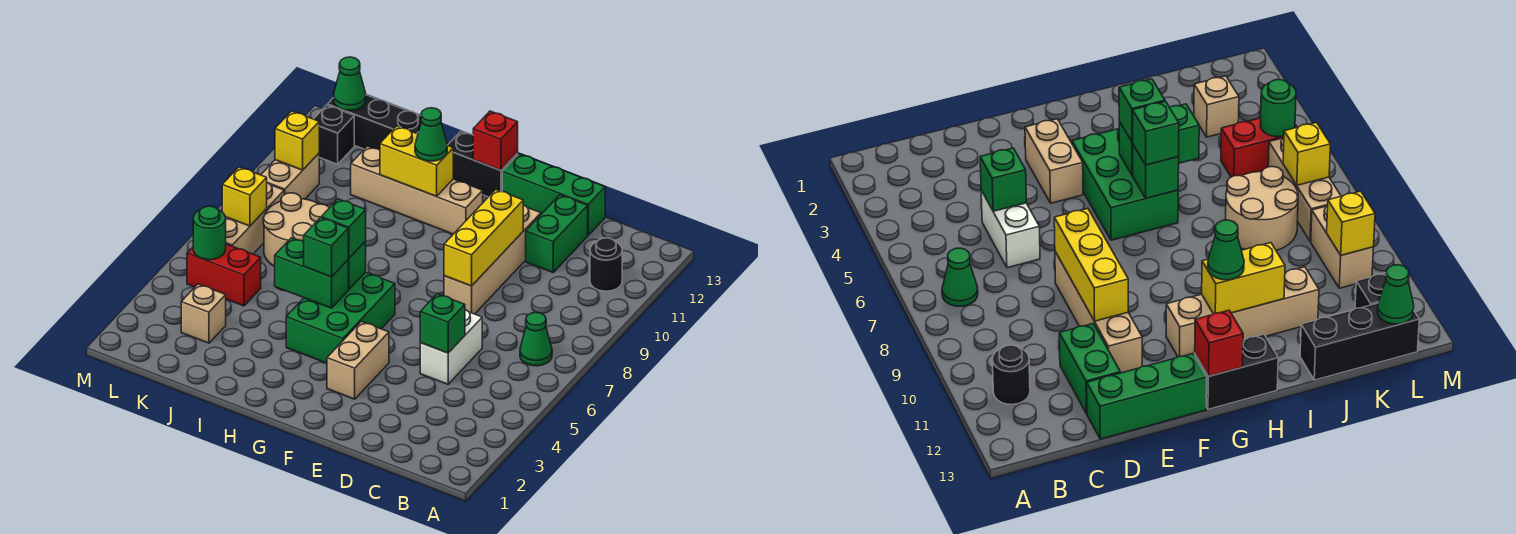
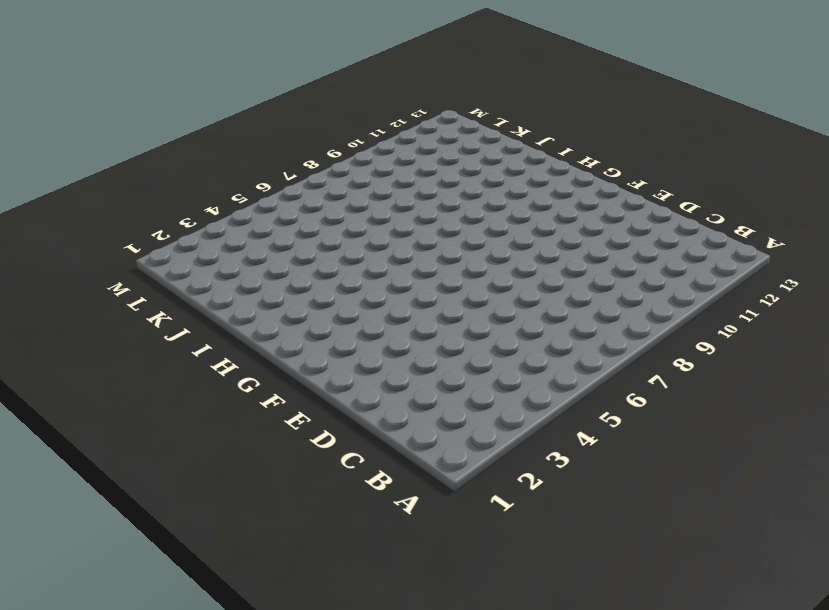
none -> green cone B7 level 1
none -> black round brick B11 level 1
none -> white brick D5:D6 level 1
none -> green brick D11:D12 level 1

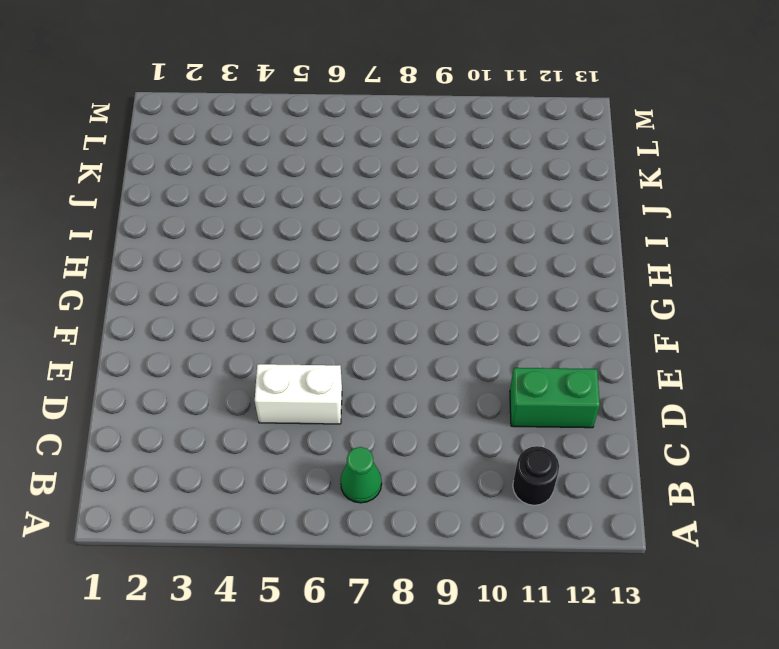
none -> green brick D13:F13 level 1
none -> tan brick E8:E11 level 1
none -> tan brick F3:F4 level 1
none -> green brick G4:H6 level 1

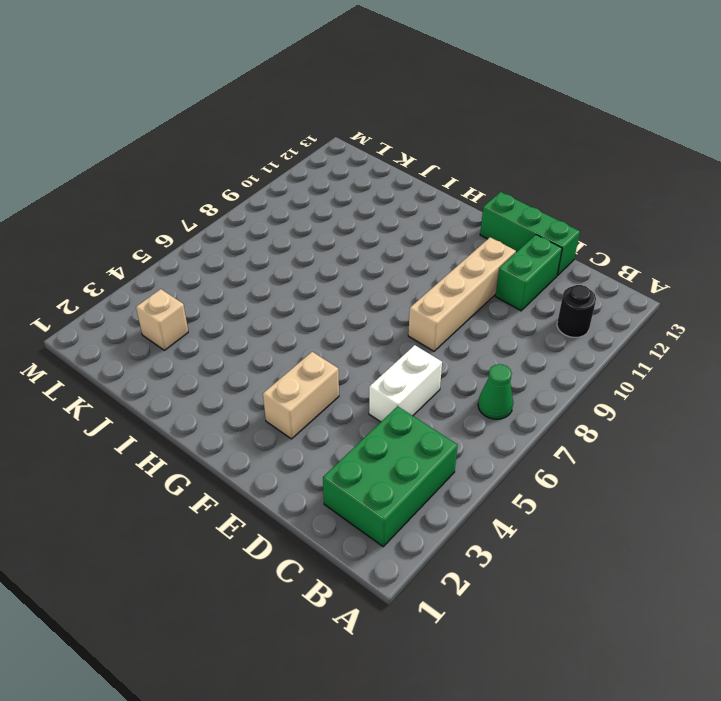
green brick B2:C4 level 1 -> green brick G4:H6 level 1
none -> tan brick G11:J11 level 1
none -> black brick G13:H13 level 1
none -> tan round brick J7:K8 level 1
none -> black brick J13:L13 level 1

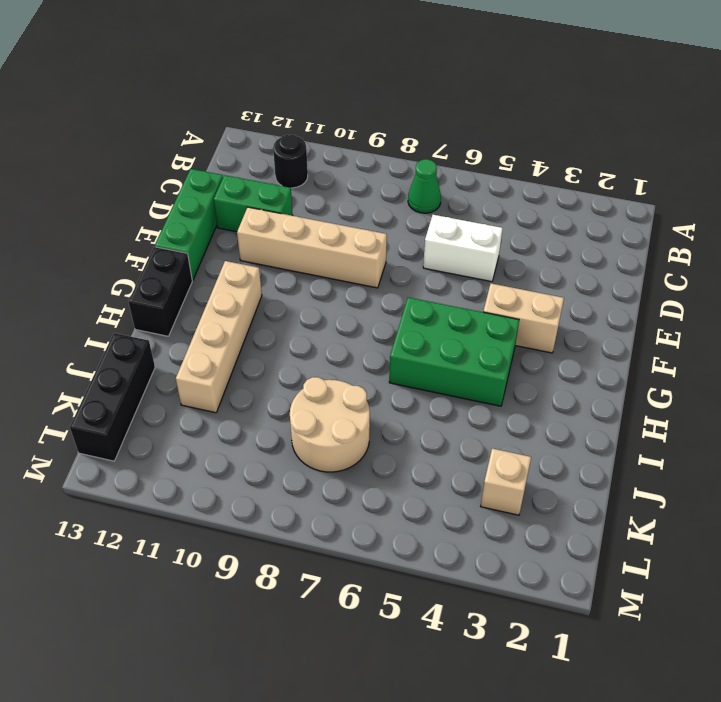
none -> red brick K5:L5 level 1
none -> tan brick L6:L8 level 1
none -> tan brick L9:L10 level 1
none -> black brick L12 level 1

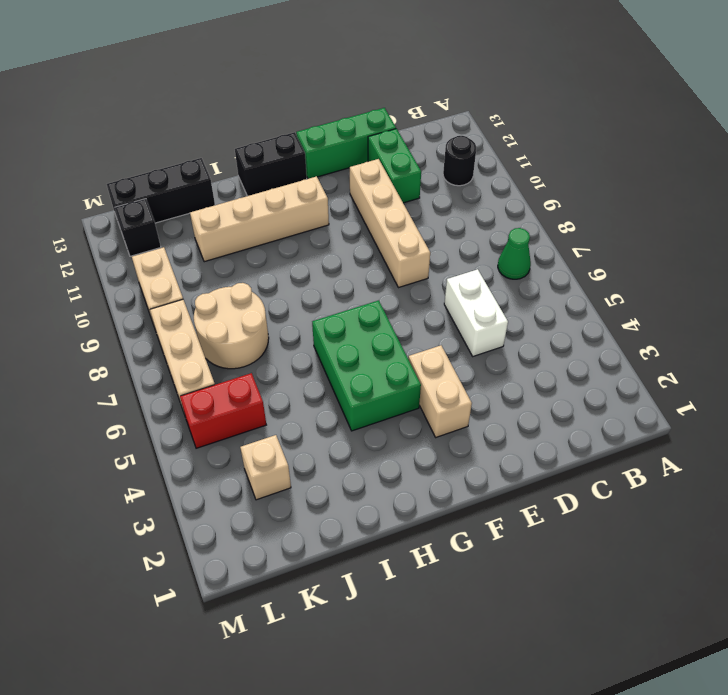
none -> green brick D5 level 2
none -> yellow brick E8:E10 level 2
none -> red brick G13 level 2
none -> green brick H5:I5 level 2

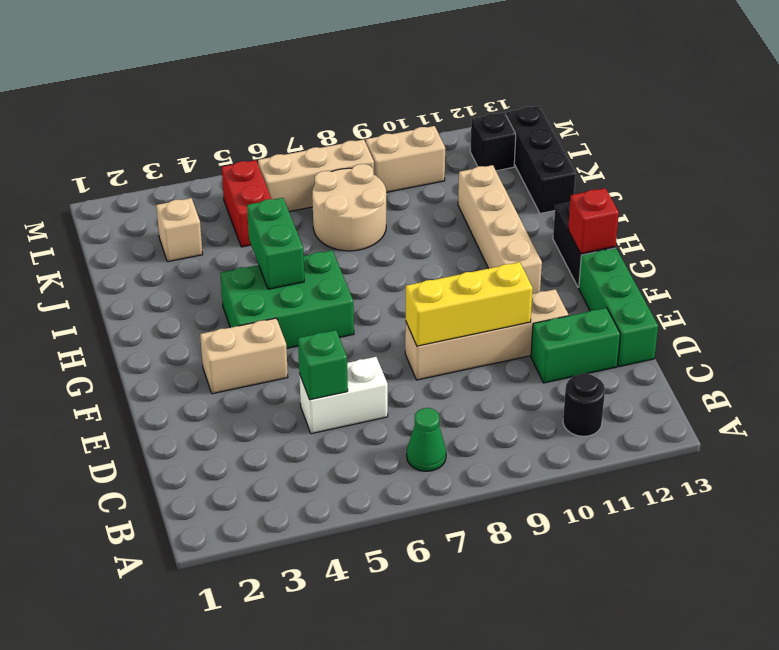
none -> green brick H6 level 2
none -> yellow brick H11:I11 level 2
none -> green round brick L5 level 2
none -> yellow brick L7 level 2

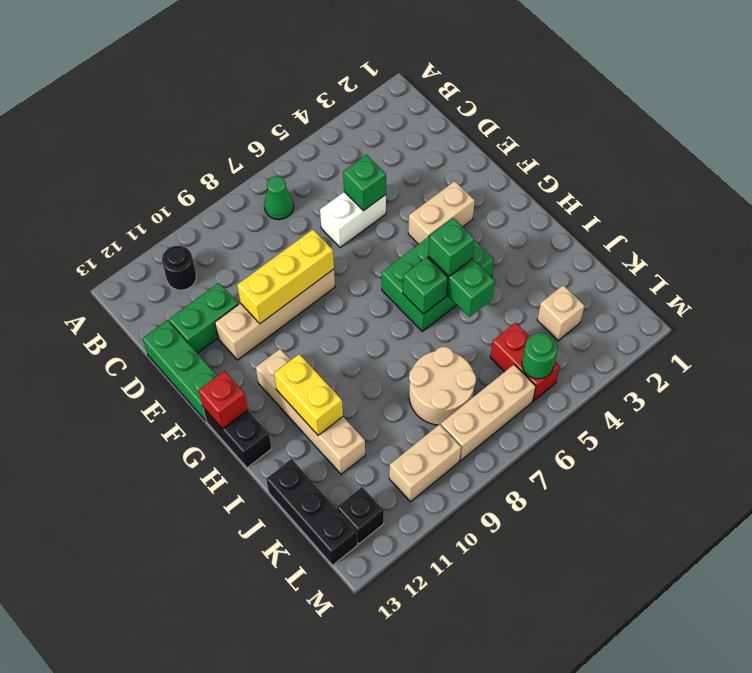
none -> yellow brick L7 level 2
none -> yellow brick L10 level 2
none -> green cone L13 level 2
none -> green brick H6 level 3

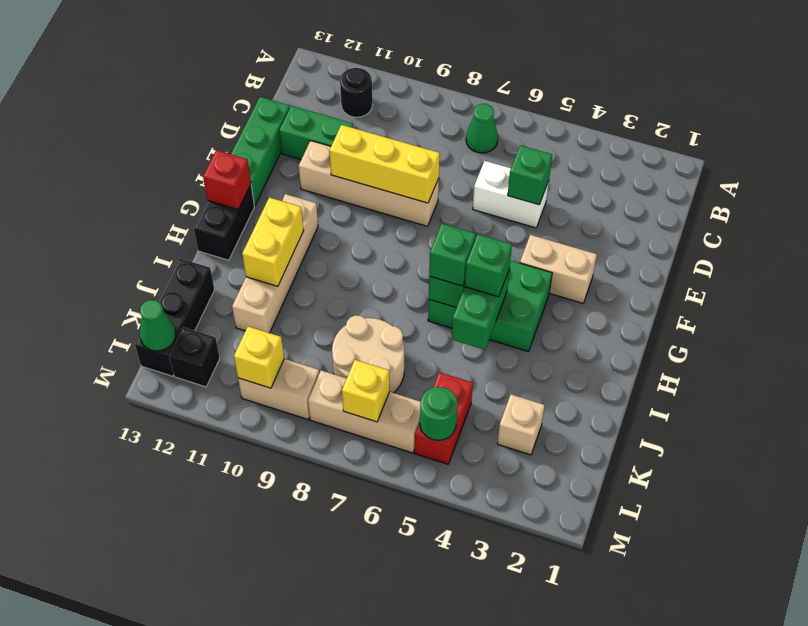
none -> green cone H11 level 3

